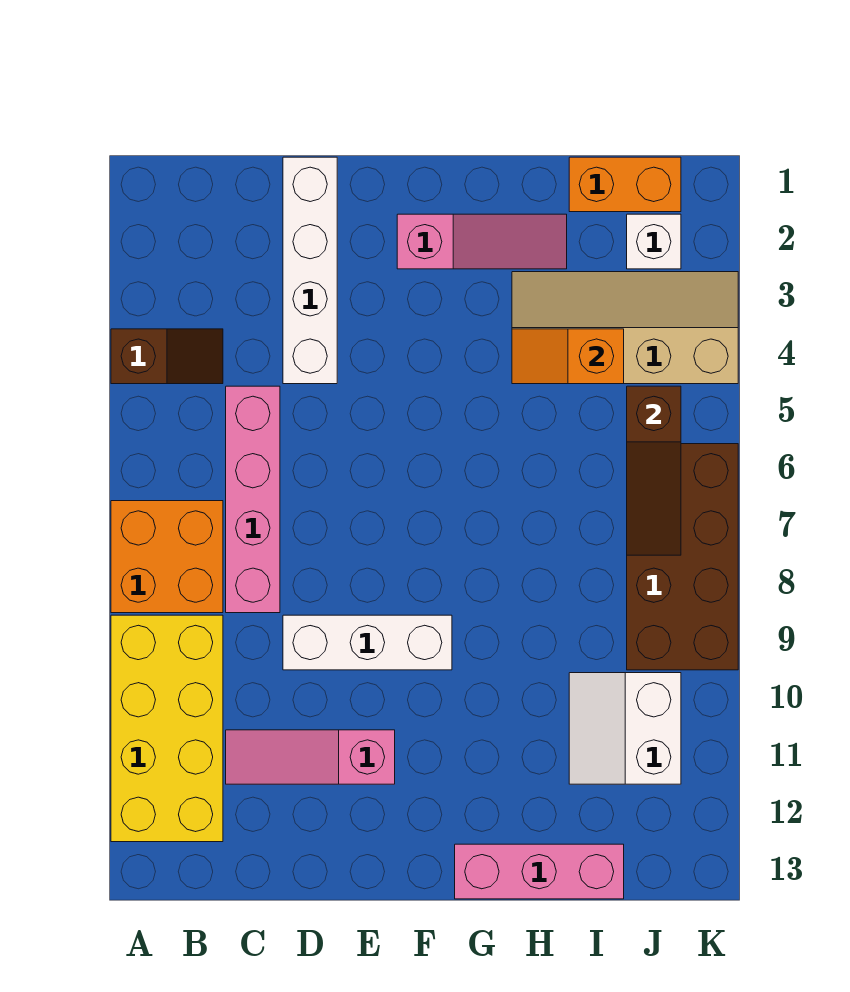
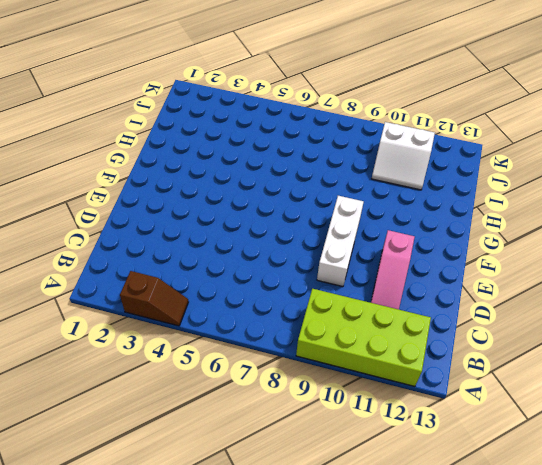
brown slope A3:A4 level 1 top 3 -> brown slope A4:B4 level 1 top A
lime brick A9:B12 level 1 -> yellow brick A9:B12 level 1
none -> orange brick A7:B8 level 1
none -> pink brick C5:C8 level 1
none -> white brick D1:D4 level 1

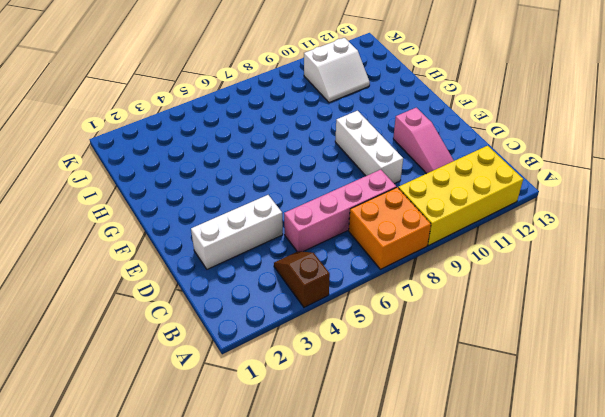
white brick D2:D4 level 1 -> white brick D1:D4 level 1
none -> pink slope F2:H2 level 1 top F
none -> pink brick G13:I13 level 1
none -> tan slope H3:K4 level 1 top 4

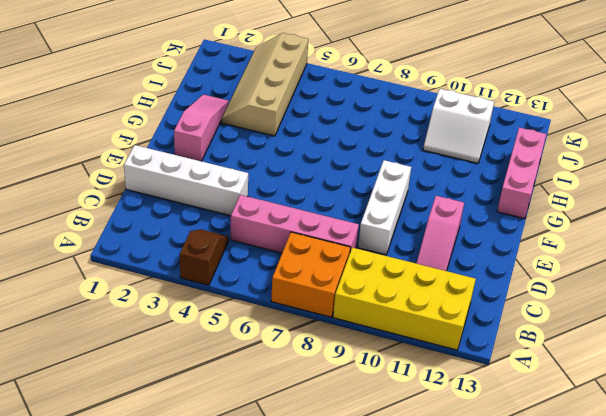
none -> orange brick I1:J1 level 1
none -> white brick J2 level 1
none -> brown brick J6:K9 level 1

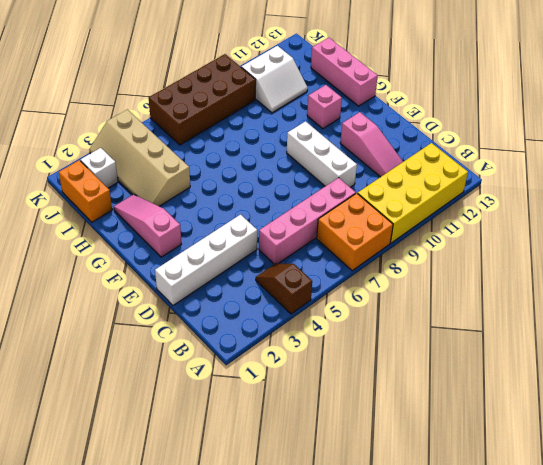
pink brick G11 level 1 -> none
none -> orange slope H4:I4 level 2 top I
none -> brown slope J5:J7 level 2 top 5

